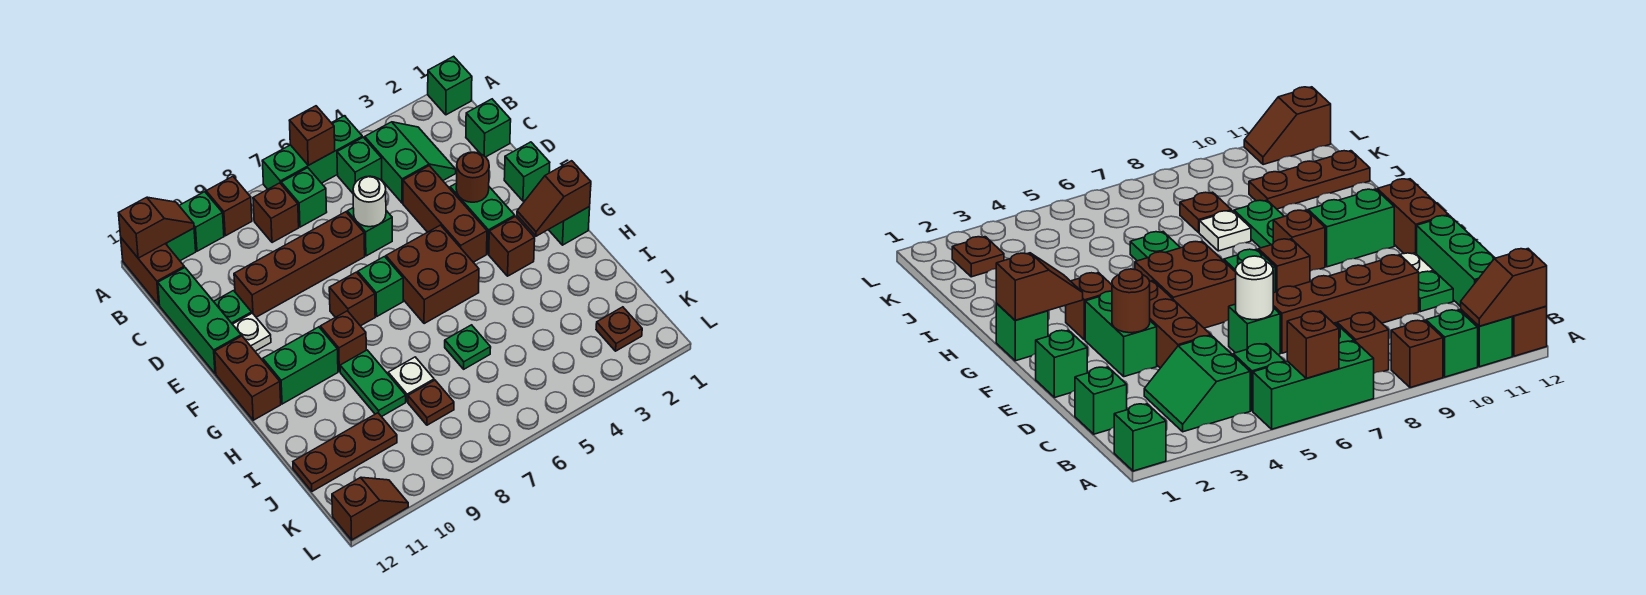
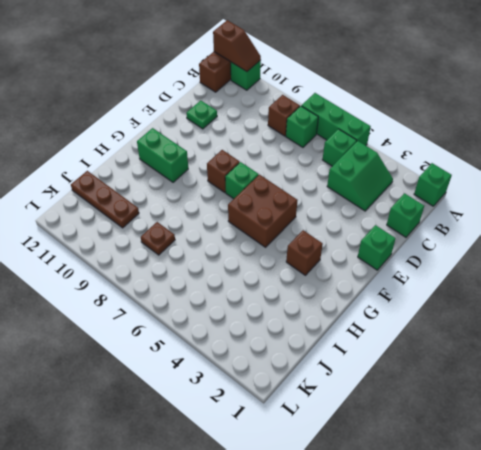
none -> brown brick A9 level 1
none -> green brick A10 level 1
none -> green brick C12:E12 level 1
none -> brown brick D4:F4 level 1

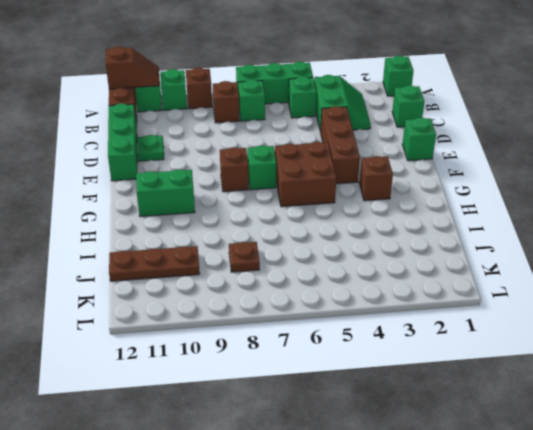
none -> green brick D6 level 1
none -> brown brick D7:D10 level 1
none -> green brick E3:F3 level 1
none -> white plate E11 level 1

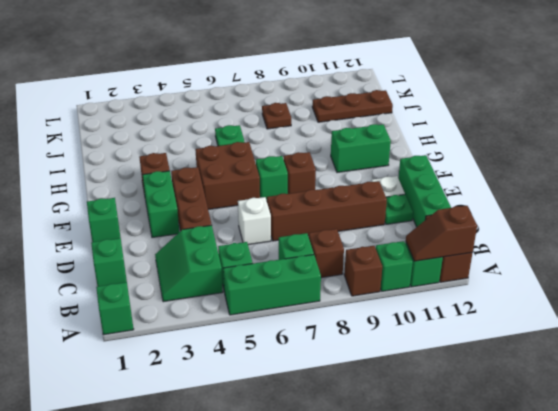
white brick D6 level 1 -> green brick D6 level 1
none -> brown brick F12:G12 level 1
none -> green brick G1 level 1
none -> brown brick G9 level 1
none -> green plate H9:I9 level 1

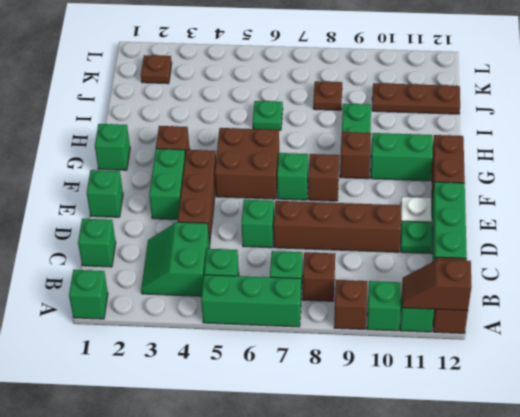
none -> white plate I8 level 1
none -> brown slope L11:L12 level 1 top 12
none -> brown brick A6 level 2
none -> white round brick D6 level 2

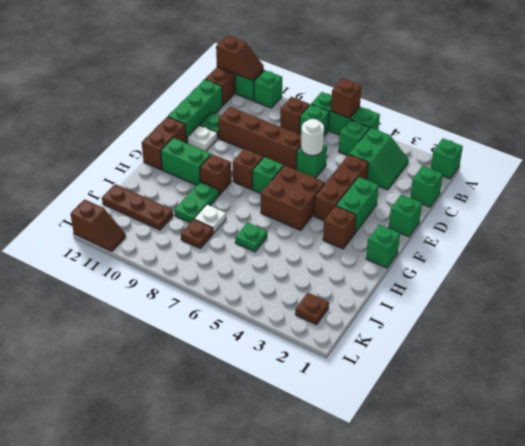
none -> brown brick A9 level 1
none -> brown round brick E3 level 2
none -> brown slope G1:G2 level 2 top 1

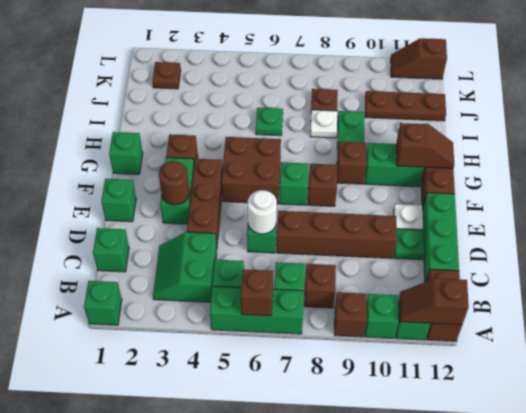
brown slope G11:G12 level 2 top 11 -> brown slope G1:G2 level 2 top 1

